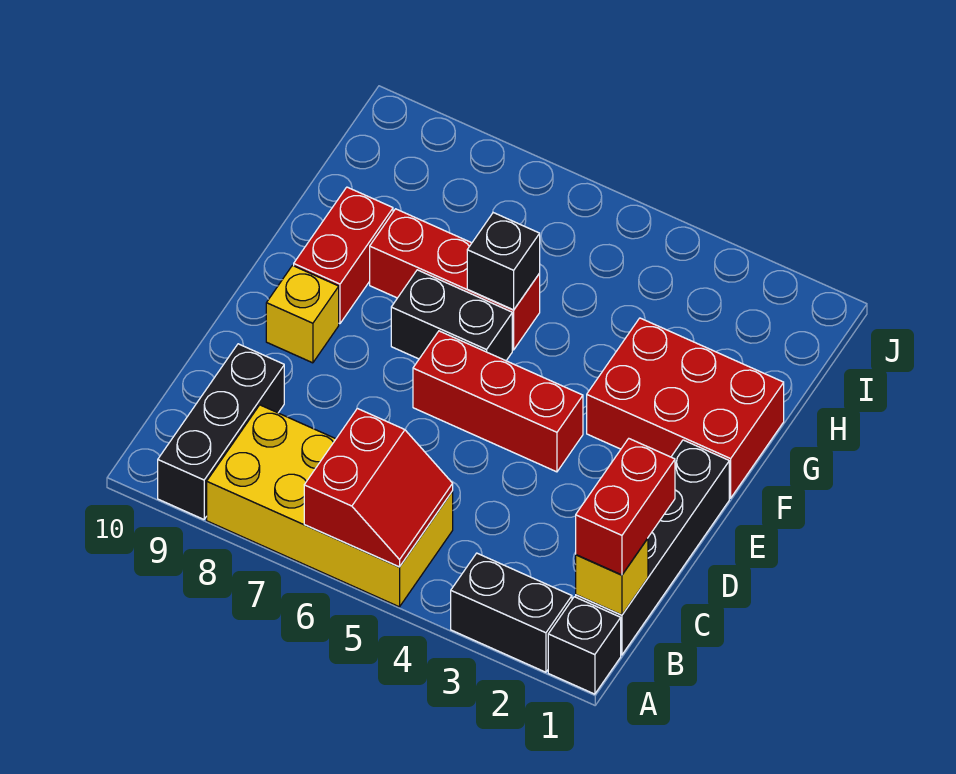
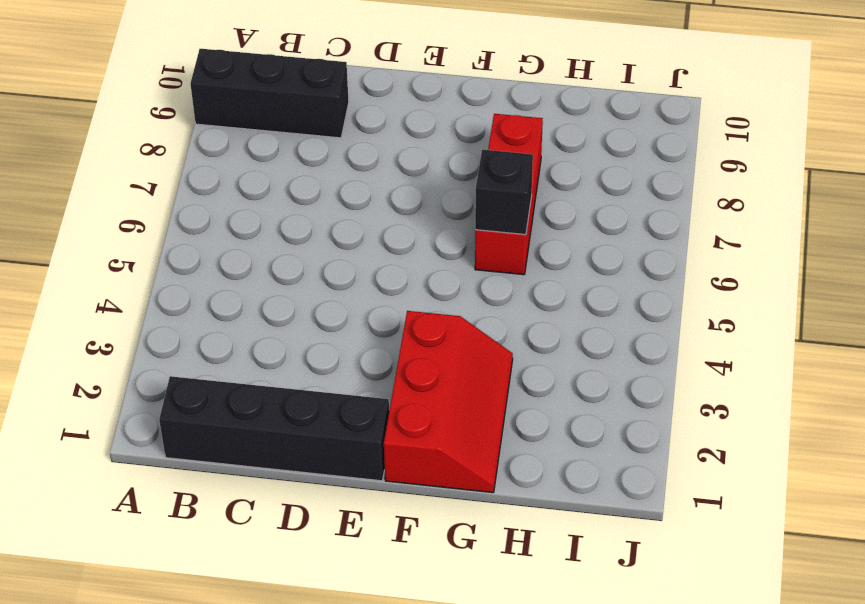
red slope F1:G3 level 1 top F -> red brick F1:G3 level 1
none -> black brick A1 level 1
none -> black brick A2:A3 level 1
none -> yellow brick A5:B8 level 1

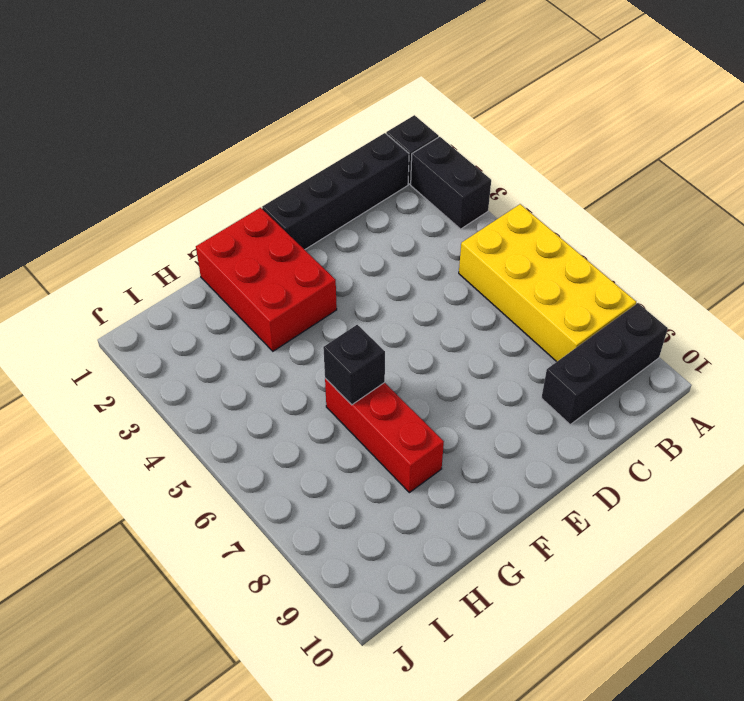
none -> red brick E4:E6 level 1
none -> yellow brick E9 level 1
none -> black brick F6:F7 level 1

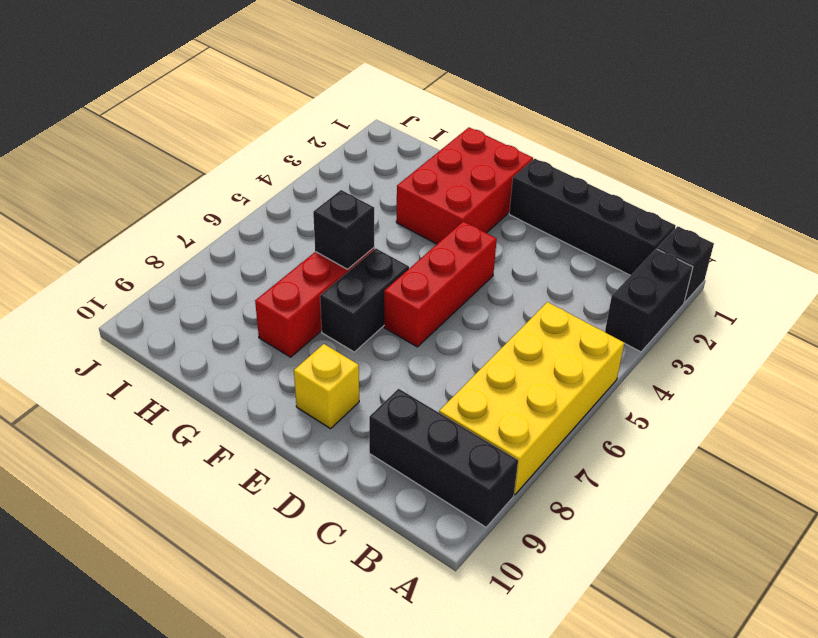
none -> red brick F9:G9 level 1
none -> red slope A5:B6 level 2 top 6
none -> yellow brick B1 level 2

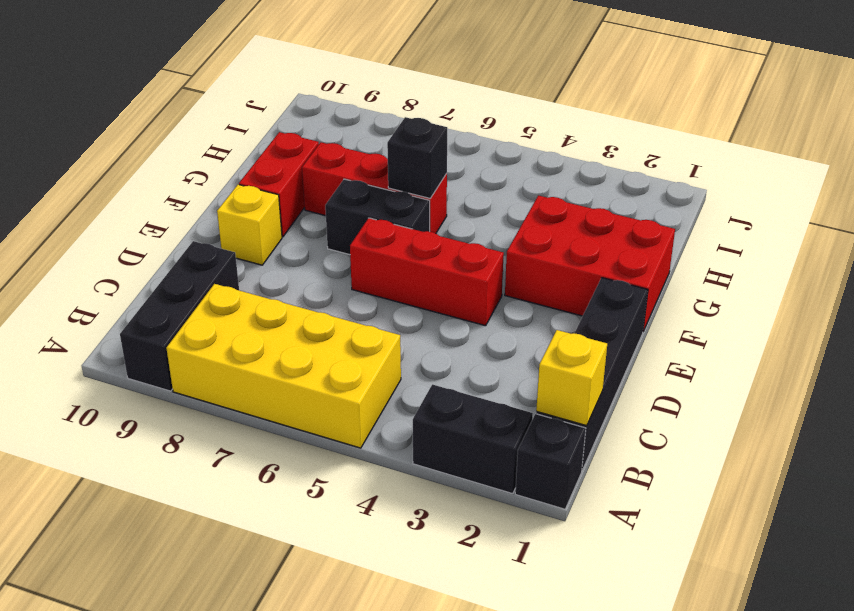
none -> red slope A5:B6 level 2 top 6
none -> red brick B1:C1 level 3

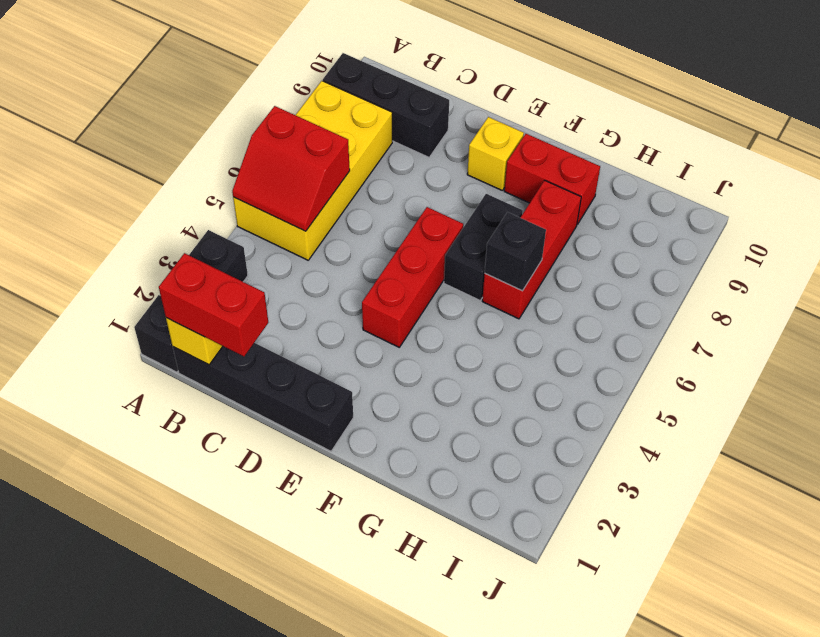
none -> red brick F1:G3 level 1

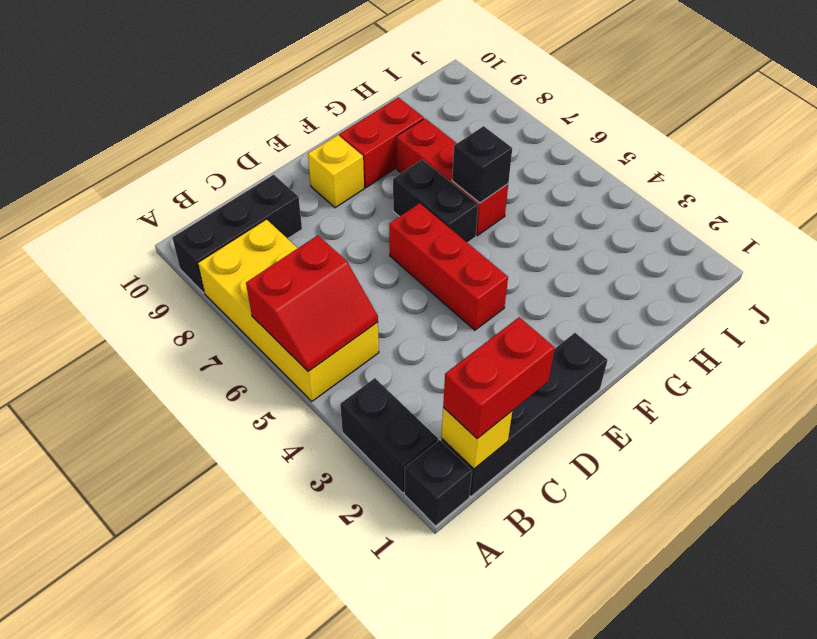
none -> red brick F1:G3 level 1

